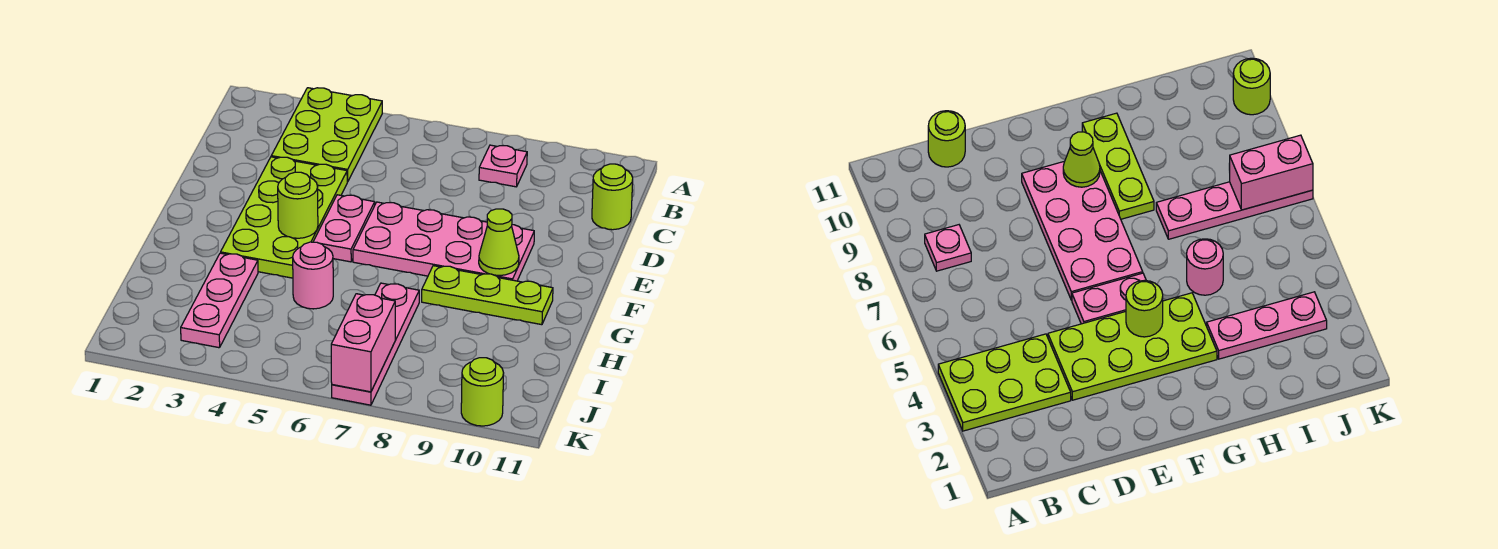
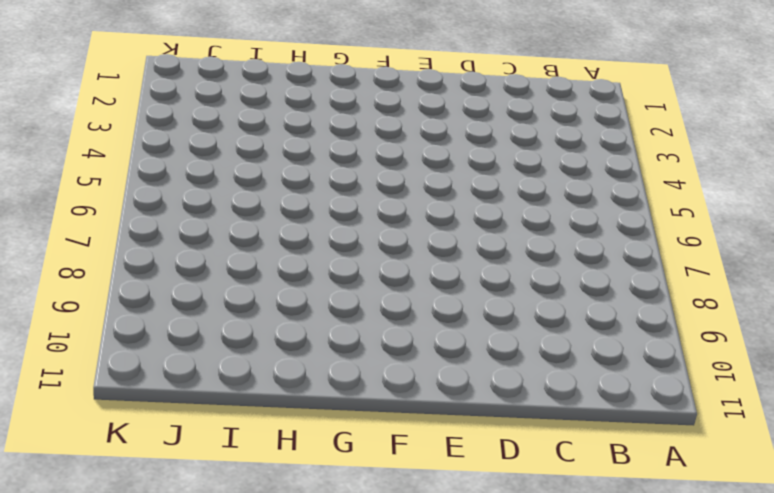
none -> lime plate A3:C4 level 1
none -> pink plate B8 level 1
none -> lime round brick C11 level 1

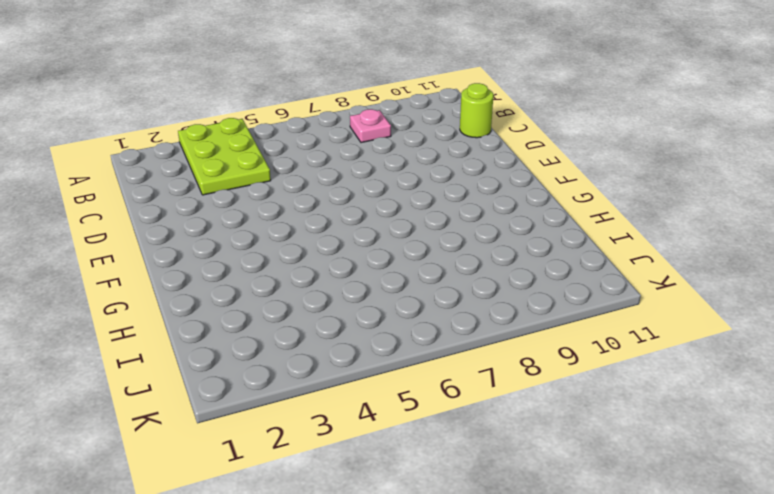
none -> lime plate D3:G4 level 1
none -> pink plate E5:F5 level 1
none -> pink plate E6:F9 level 1

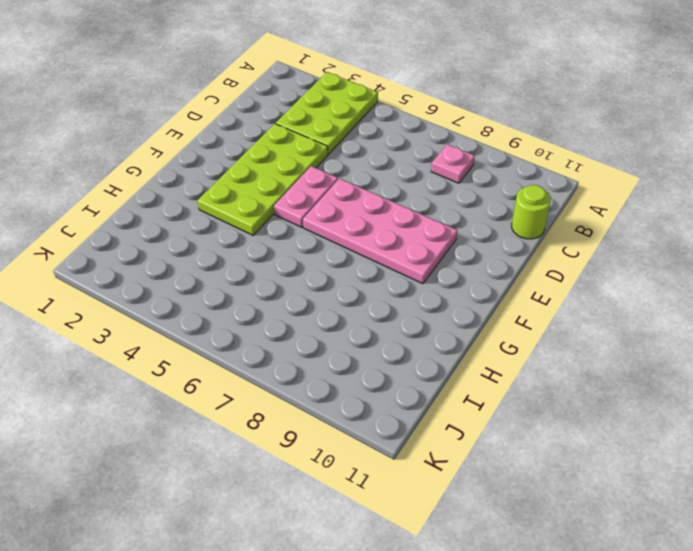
none -> lime plate G8:G10 level 1
none -> pink plate H3:J3 level 1
none -> pink round brick H5 level 1

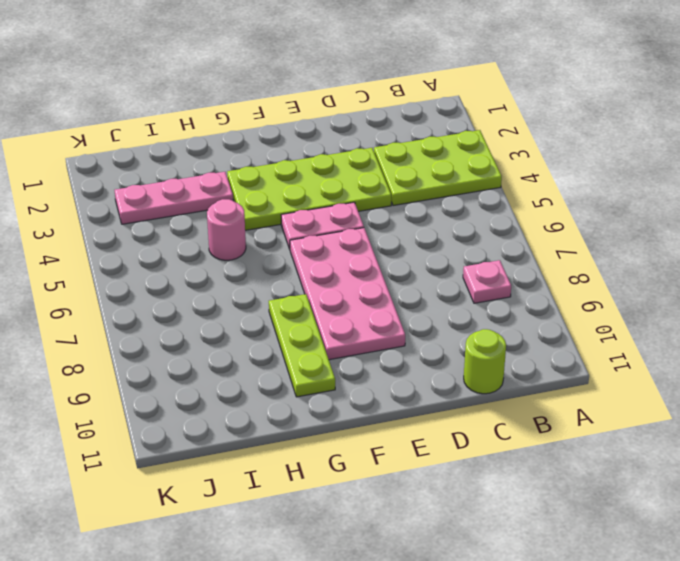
none -> pink plate H7:K7 level 1
none -> lime round brick K10 level 1
none -> lime round brick F4 level 2

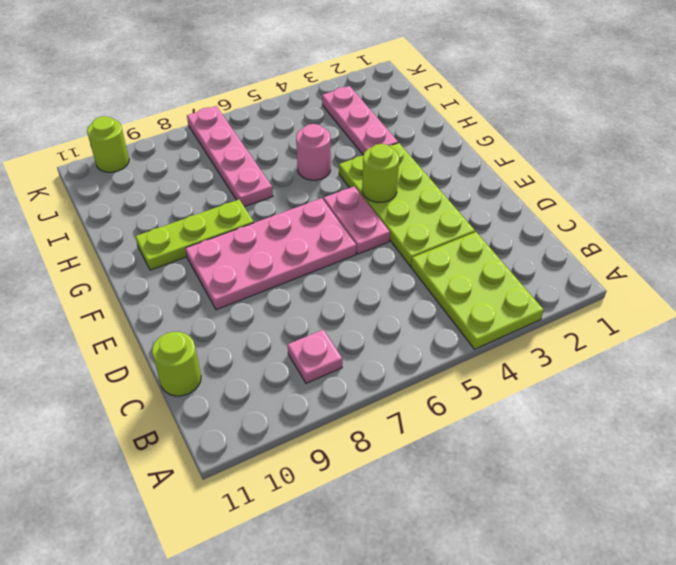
none -> lime cone F9 level 2
none -> pink brick J7:K7 level 2

